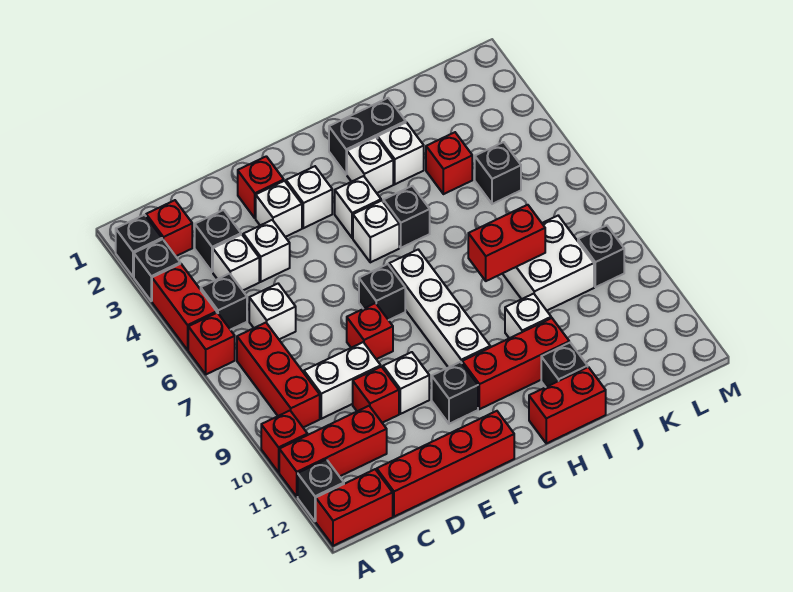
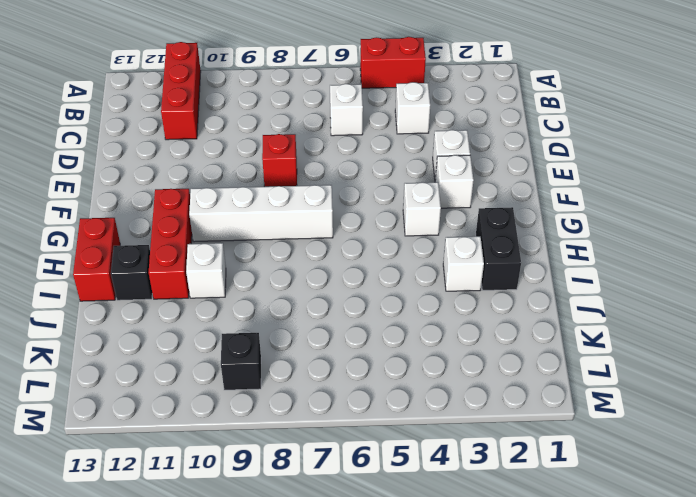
none -> black brick A2 level 1
none -> black brick A3 level 1
none -> red brick A6 level 1
none -> red brick A10 level 1

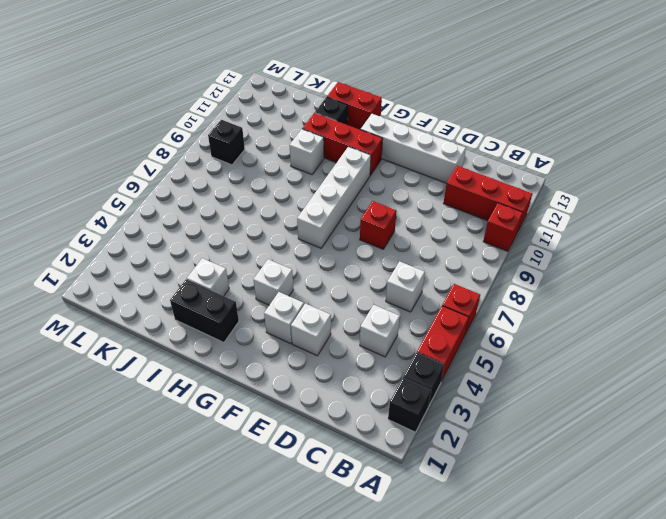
white brick D12:G12 level 1 -> none
none -> black brick A12 level 1
none -> red brick A13:B13 level 1
none -> red brick B2 level 1
none -> black brick B5 level 1

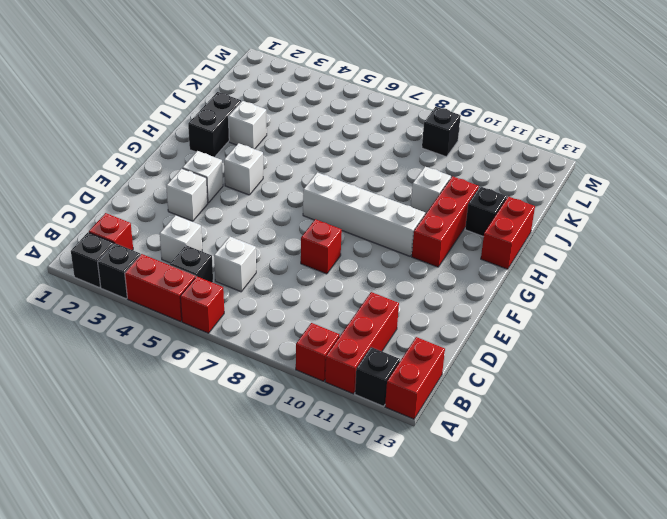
none -> red brick B7:B9 level 1
none -> black brick C3 level 1
none -> white brick C9:D9 level 1
none -> red brick C13:F13 level 1

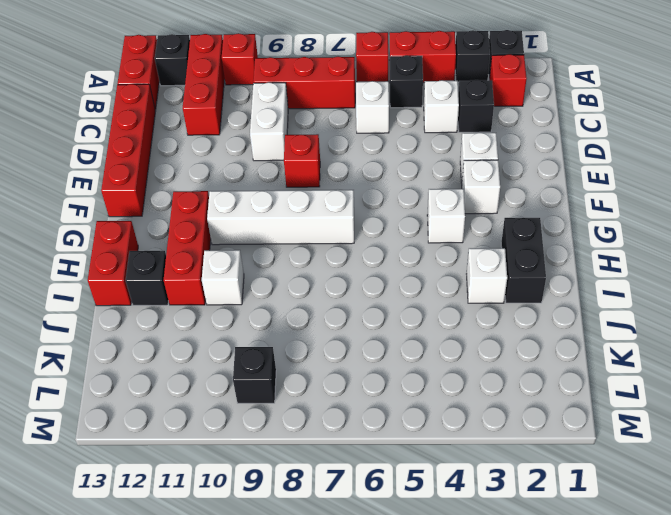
none -> white brick D4 level 1
none -> red brick D10 level 1
none -> red brick E2 level 1
none -> white brick E10 level 1

